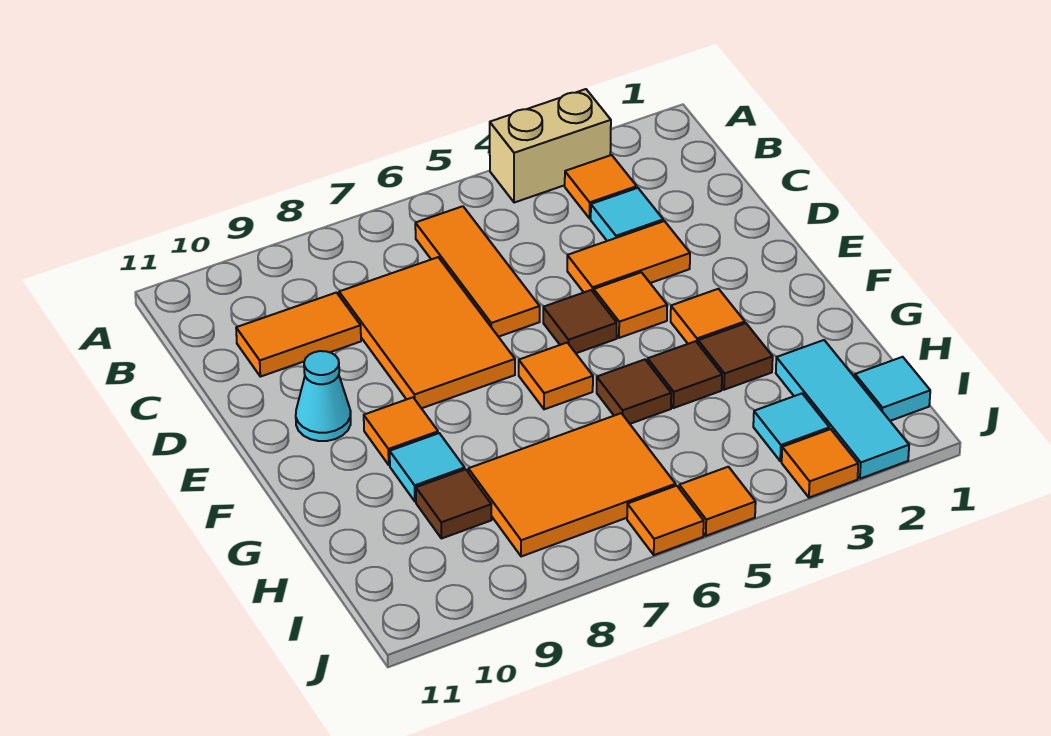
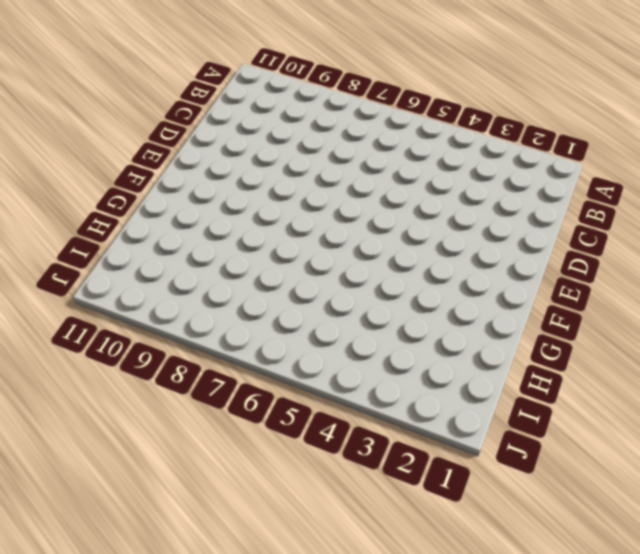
none -> tan brick A3:A4 level 1
none -> orange tile B3 level 1
none -> orange tile B6:D6 level 1

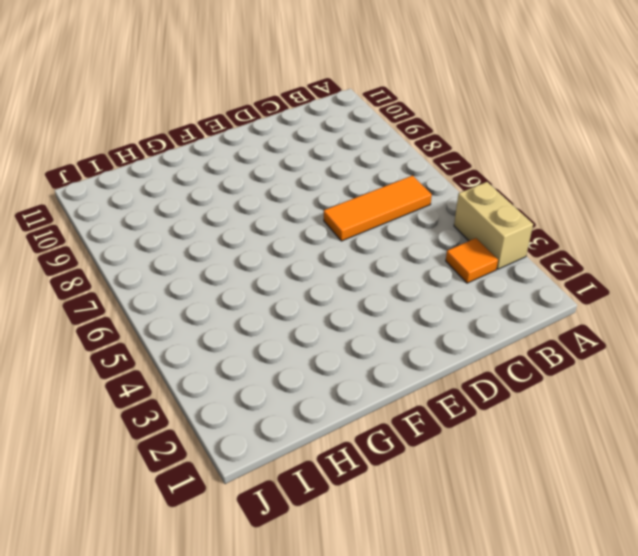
none -> cyan tile C3 level 1
none -> orange tile C7:E8 level 1
none -> orange tile C9:C10 level 1

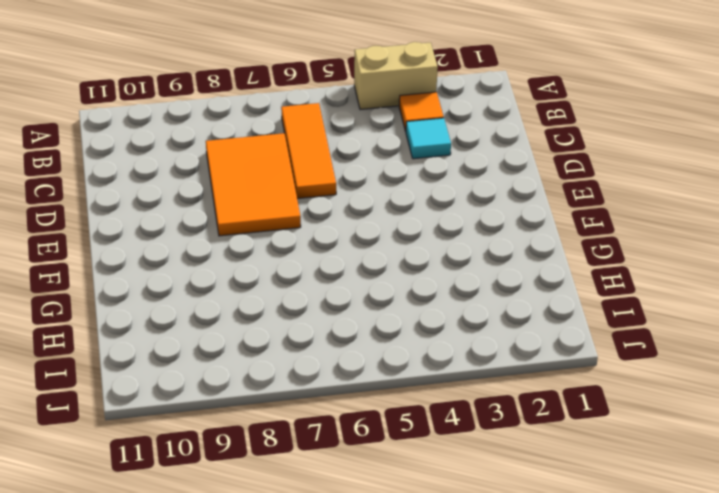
none -> orange tile C9:C10 level 1
none -> orange tile D3:D4 level 1
none -> orange tile E4 level 1

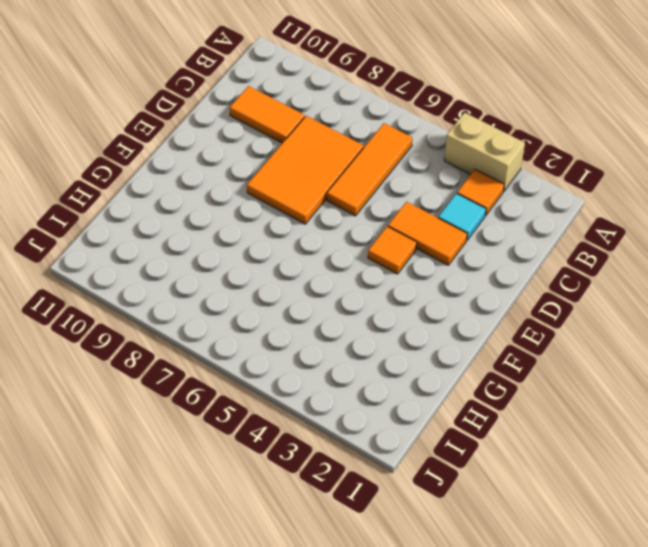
none -> brown tile E5 level 1
none -> cyan cone E10 level 1
none -> orange tile F3 level 1

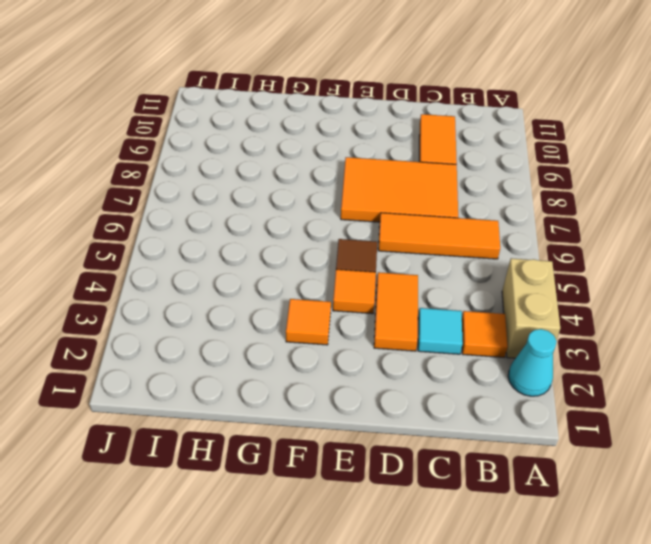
cyan cone A2 level 1 -> cyan cone E10 level 1
none -> orange tile F6 level 1
none -> orange tile F9 level 1
none -> brown tile G3 level 1

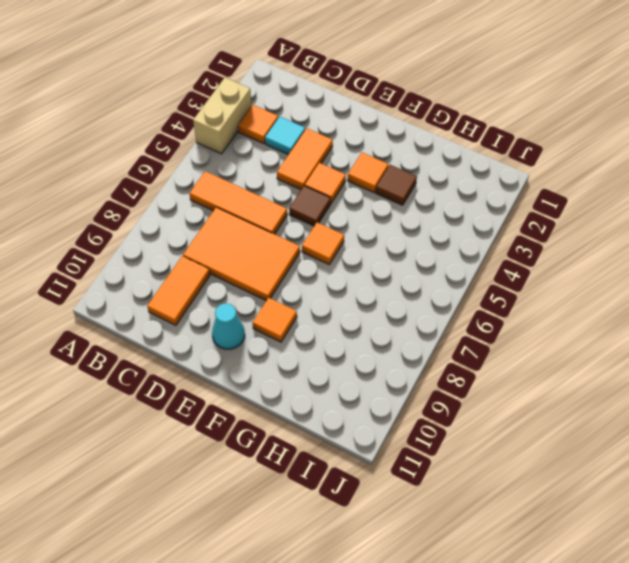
none -> brown tile G4 level 1
none -> brown tile G5 level 1
none -> cyan tile G9 level 1

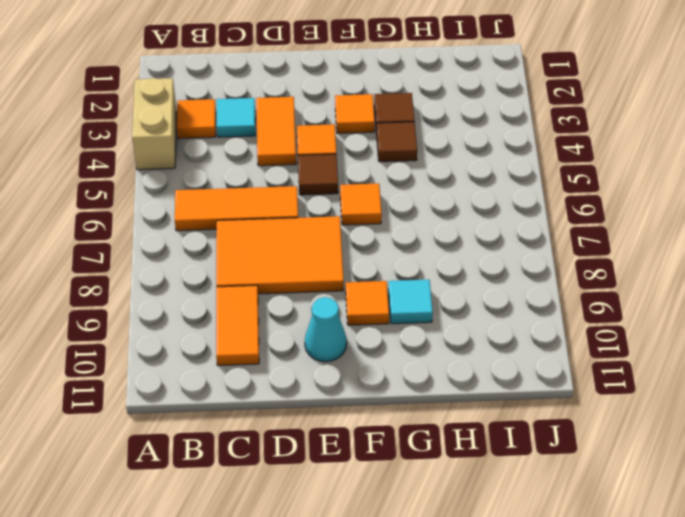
none -> brown tile G5 level 1
none -> cyan tile H2:J2 level 1
none -> orange tile H6:I8 level 1

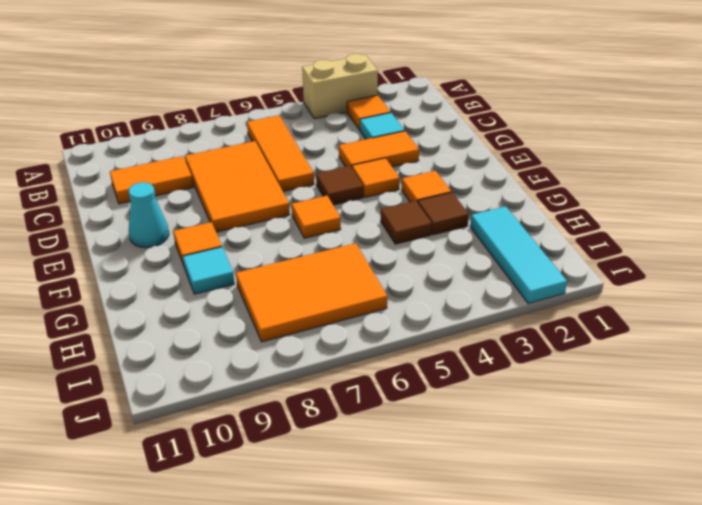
none -> brown tile G5 level 1
none -> brown tile H9 level 1
none -> cyan tile I1 level 1

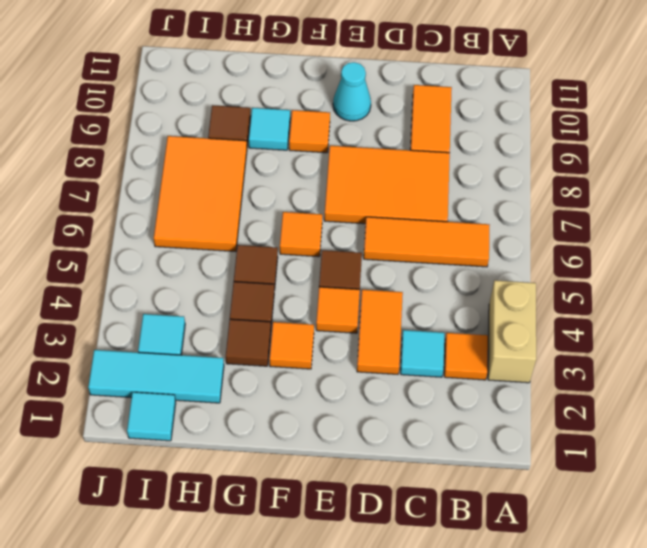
none -> orange tile J3 level 1
none -> orange tile J5 level 1
none -> orange tile J6 level 1

